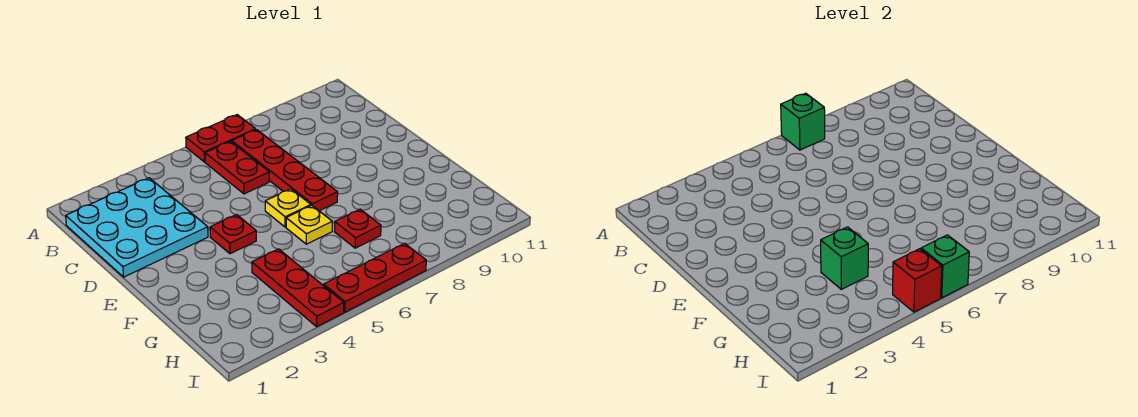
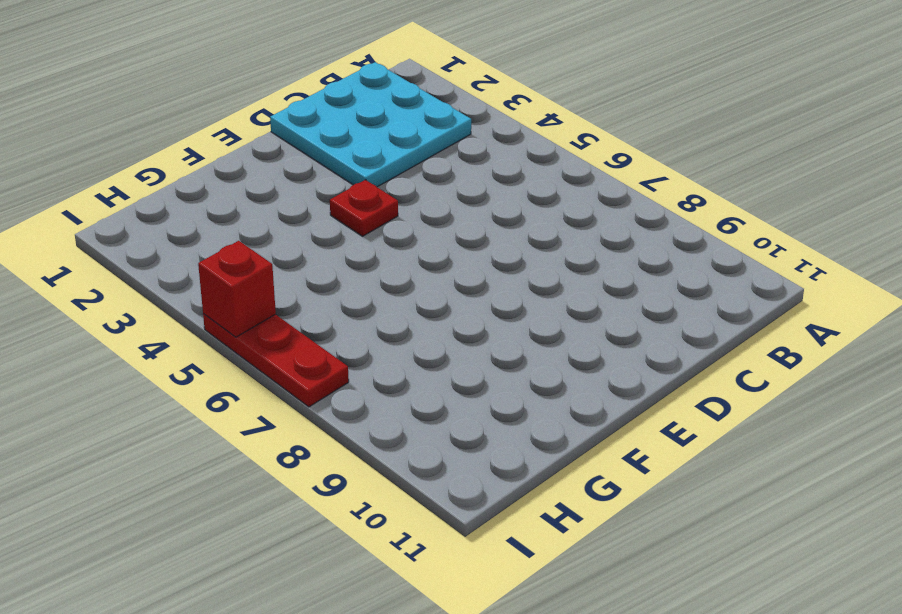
none -> red plate A6:A7 level 1
none -> red plate B6:C6 level 1
none -> red plate B7:E7 level 1

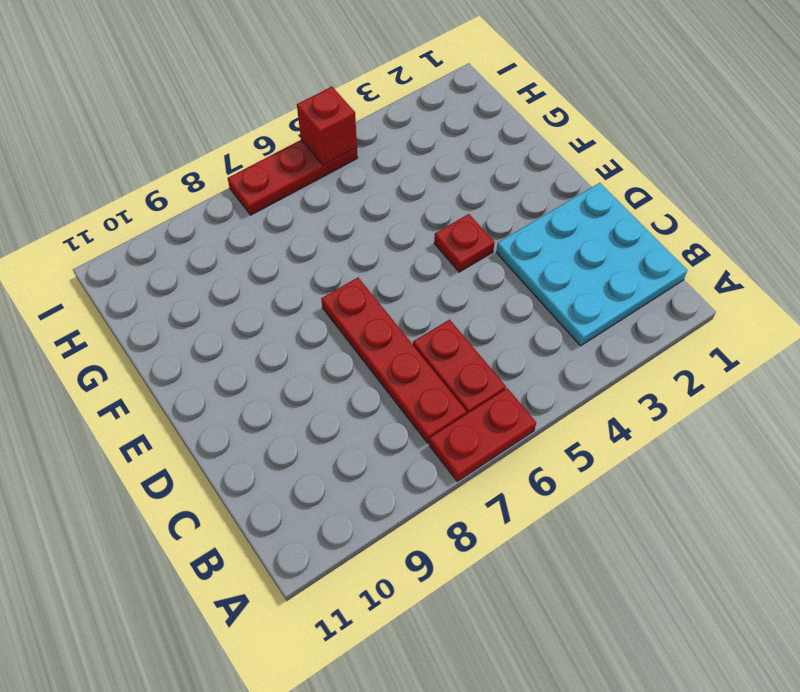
none -> yellow plate E6 level 1
none -> yellow plate F6 level 1
none -> red plate G4:I4 level 1

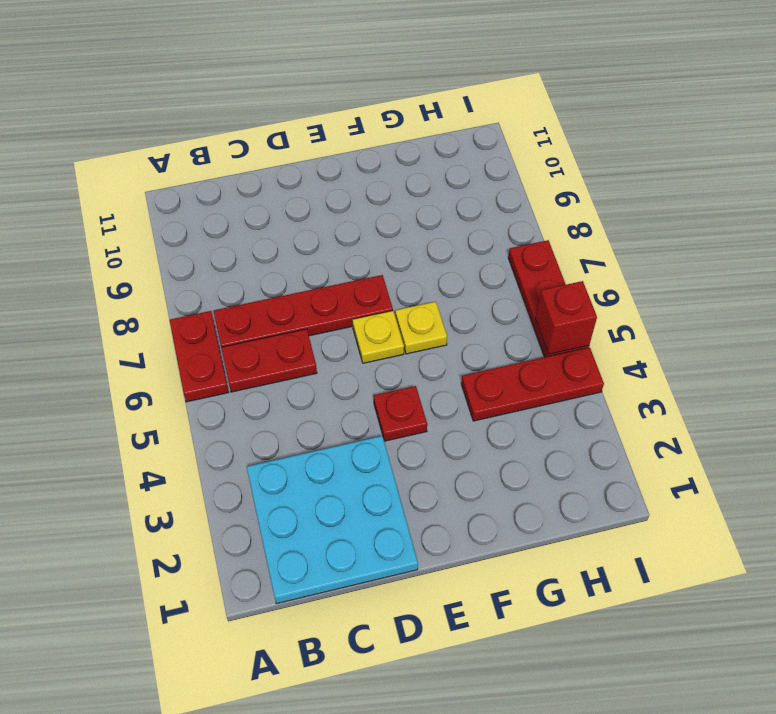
none -> red plate G7 level 1
none -> green brick A7 level 2
none -> green brick G4 level 2

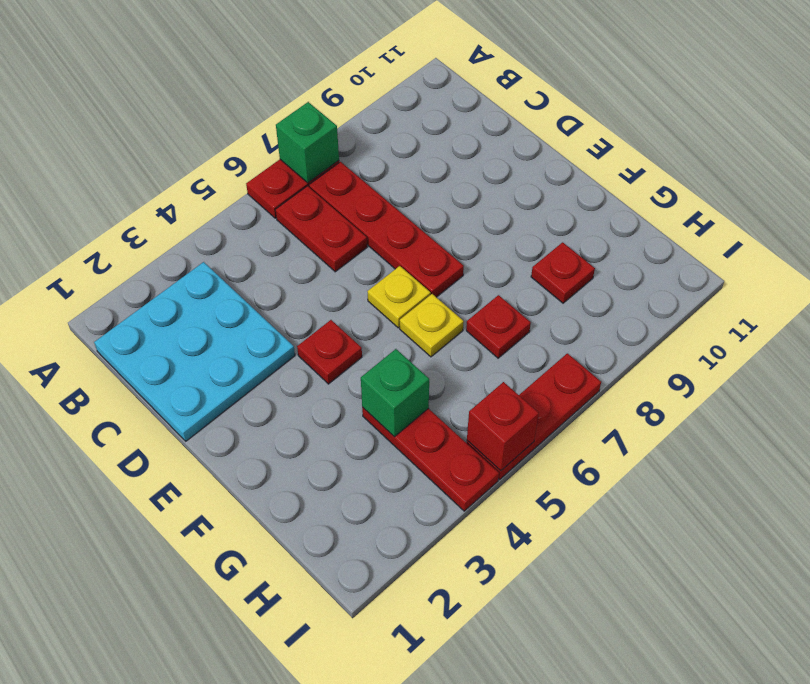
red plate G9 level 1 -> none
none -> green brick I6 level 2

